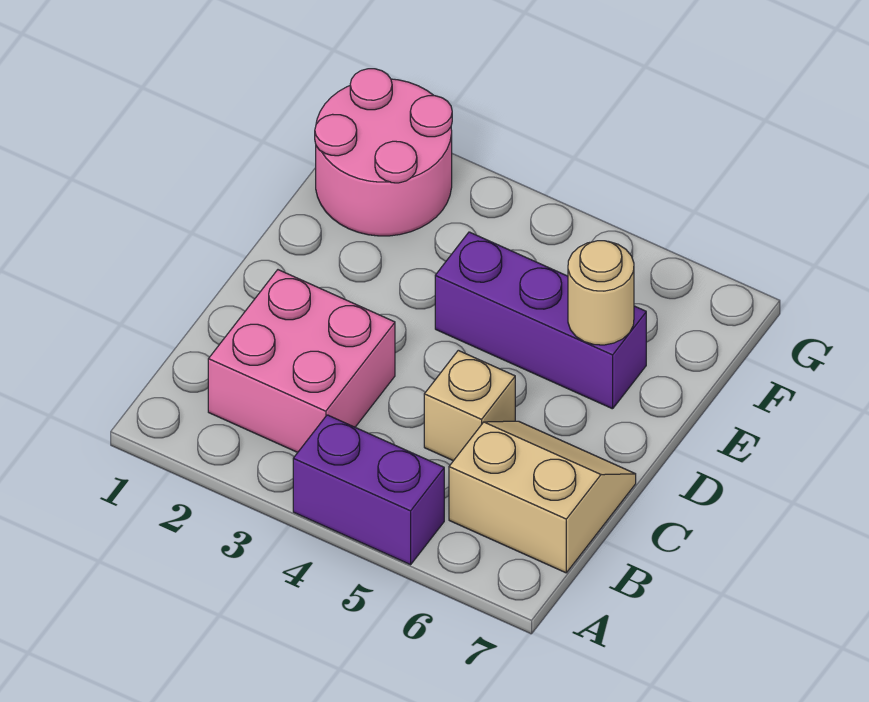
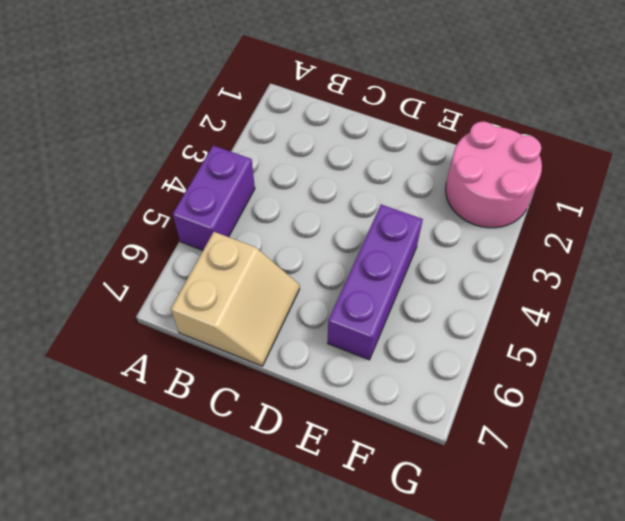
none -> pink brick B2:C3 level 1
none -> tan brick C5 level 1

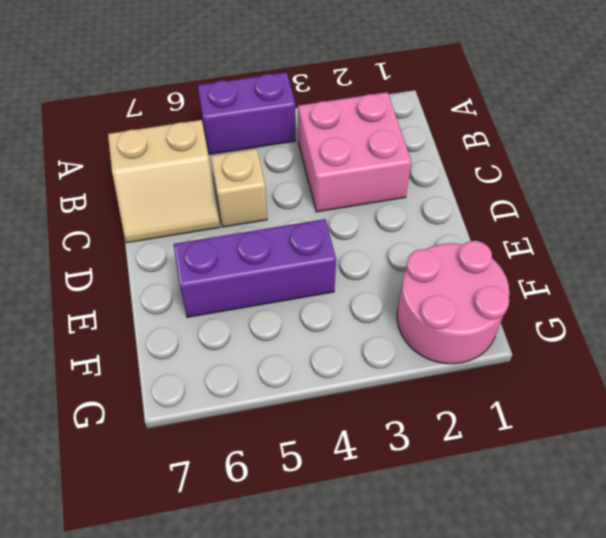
none -> tan round brick E6 level 2

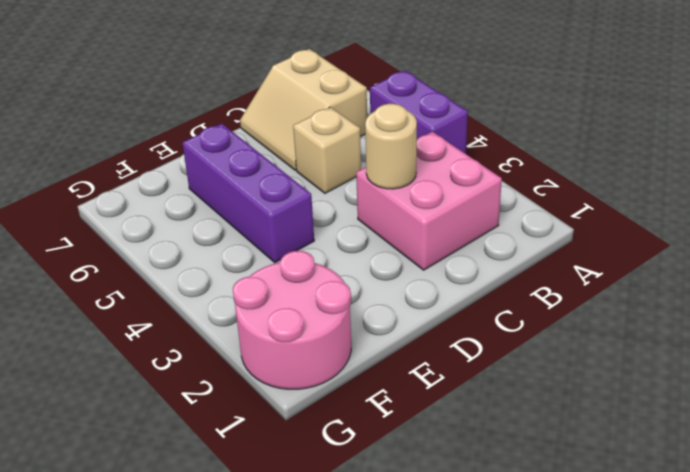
tan round brick C3 level 2 -> tan round brick E6 level 2

